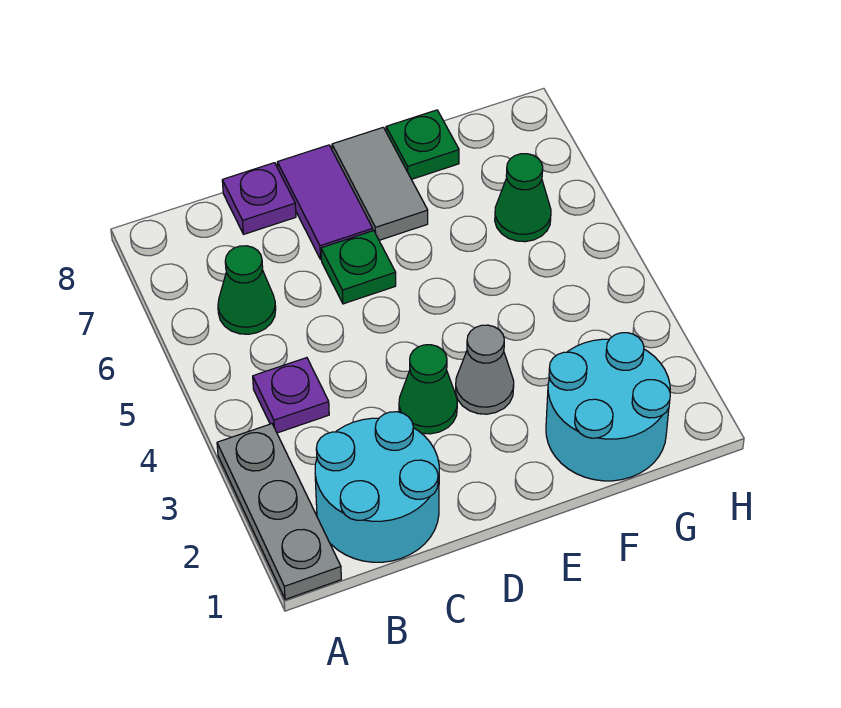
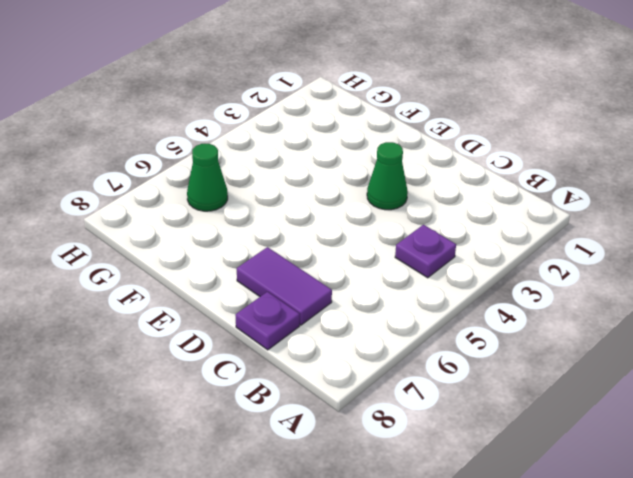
purple tile C7:D7 level 1 -> purple tile D7:D8 level 1
none -> grey plate A1:A3 level 1
none -> cyan round brick B1:C2 level 1
none -> green cone B6 level 1

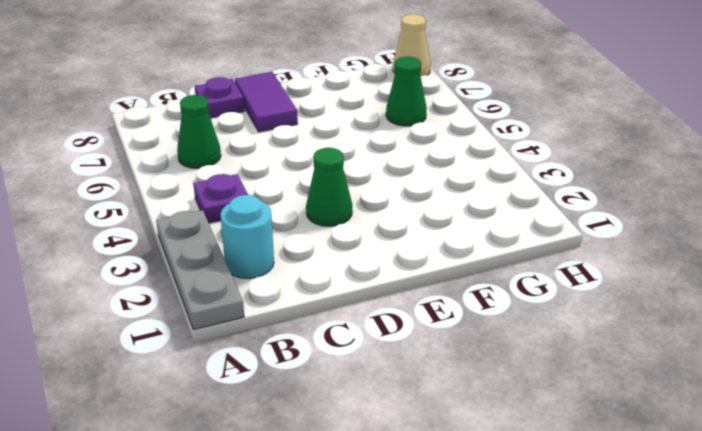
cyan round brick B2 level 1 -> cyan round brick B1:C2 level 1
tan cone H8 level 1 -> none
none -> green plate D6 level 1
none -> grey cone E3 level 1
none -> grey tile E7:E8 level 1

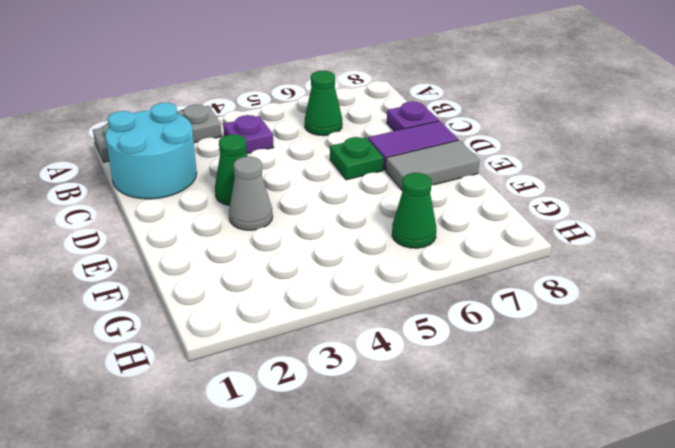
none -> cyan round brick F1:G2 level 1
none -> green plate F8 level 1

